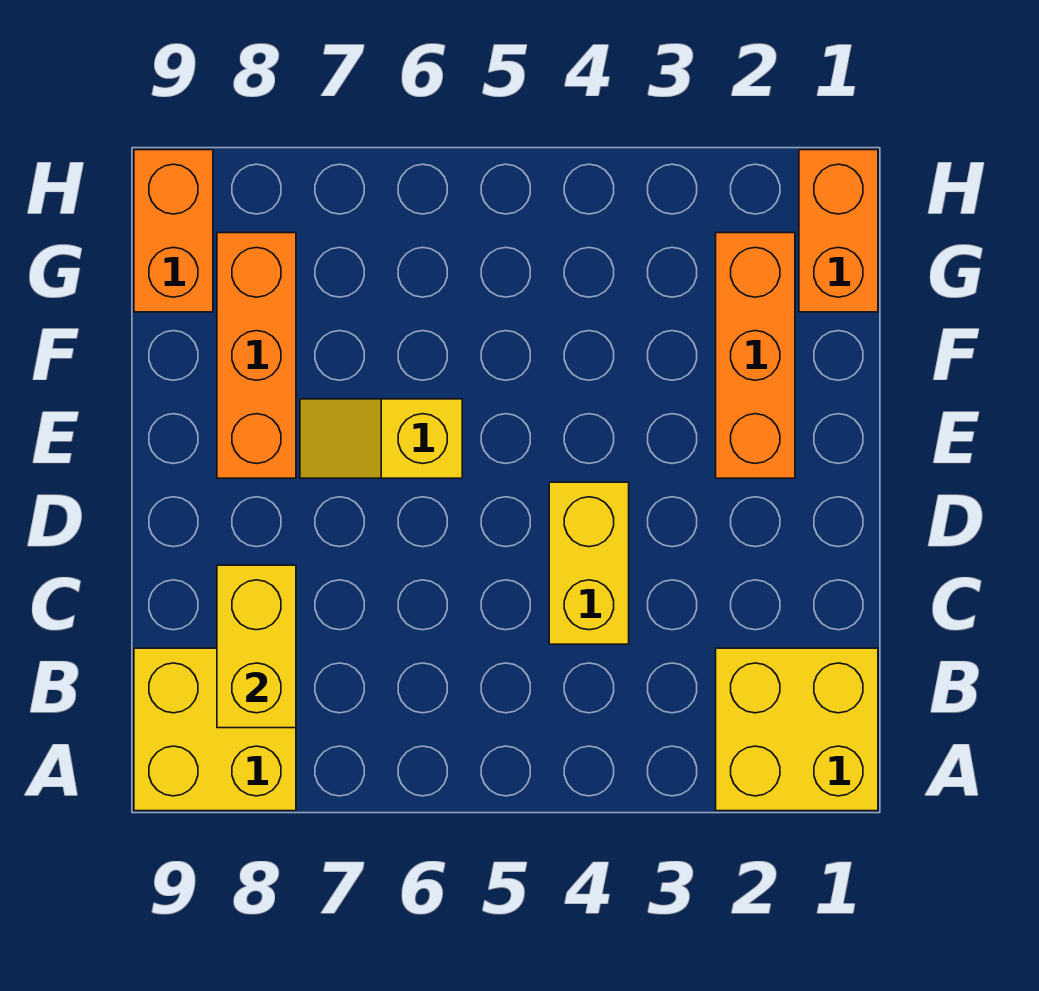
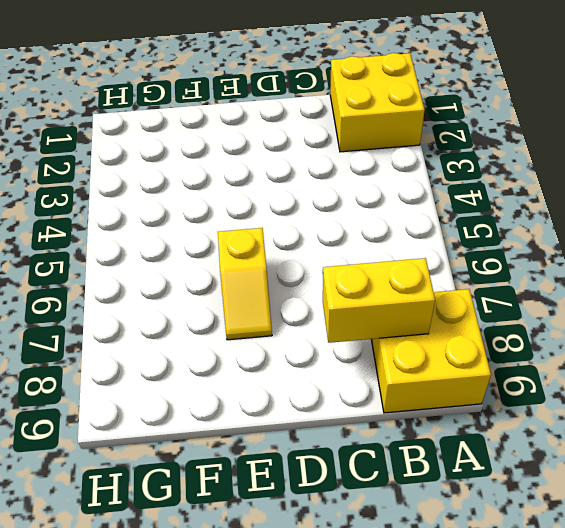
none -> yellow brick C4:D4 level 1
none -> orange brick E2:G2 level 1

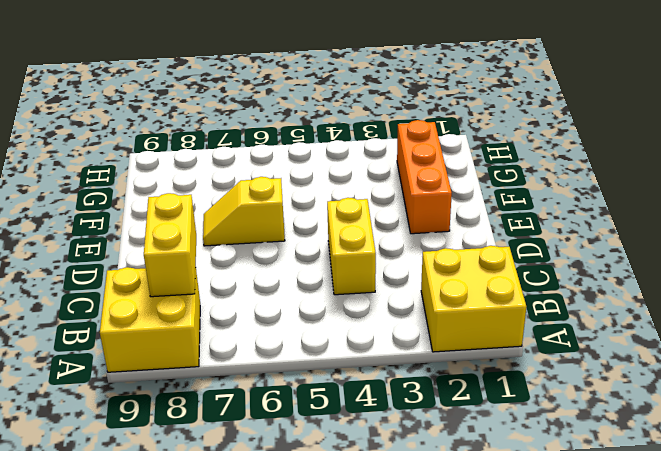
none -> orange brick E8:G8 level 1
none -> orange brick G1:H1 level 1

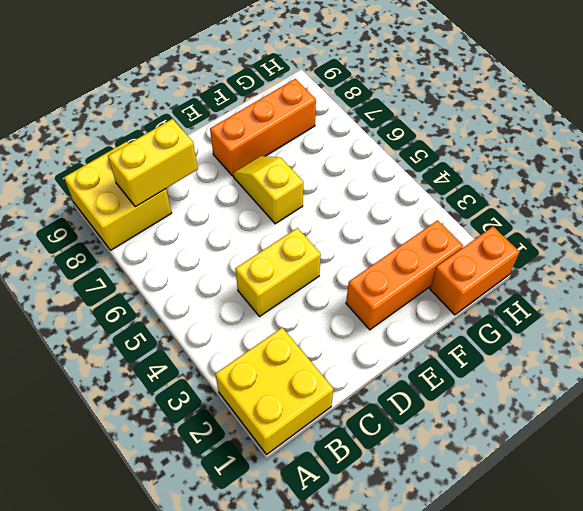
none -> orange brick G9:H9 level 1

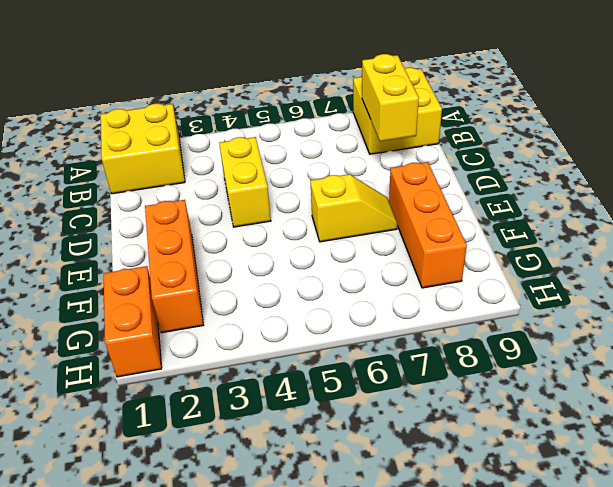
none -> orange brick G9:H9 level 1

